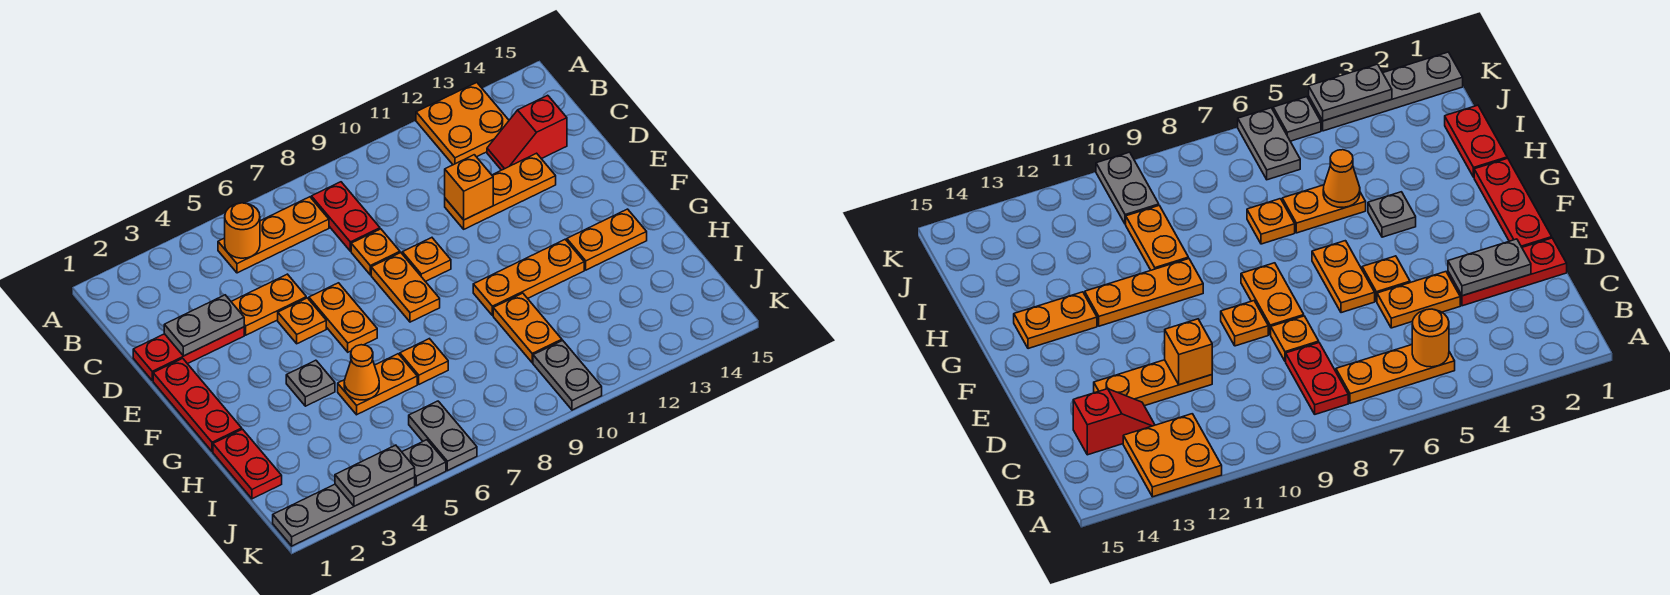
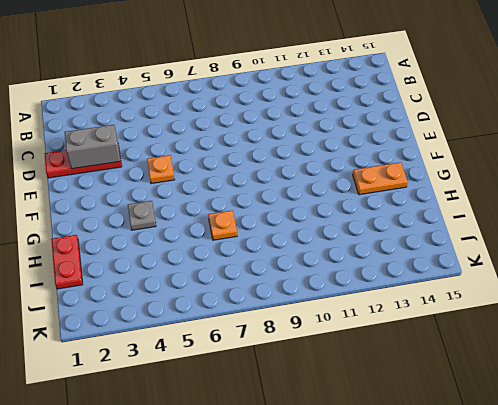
grey brick D2:D3 level 2 -> grey plate D2:D3 level 2
none -> orange plate A12:B13 level 1
none -> orange plate B5:B7 level 1
none -> red plate B8:C8 level 1

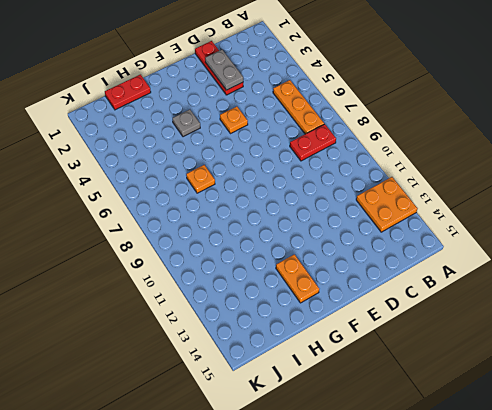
none -> red slope C13:C14 level 1 top 14
none -> orange plate D4:D5 level 1
none -> orange plate D8 level 1

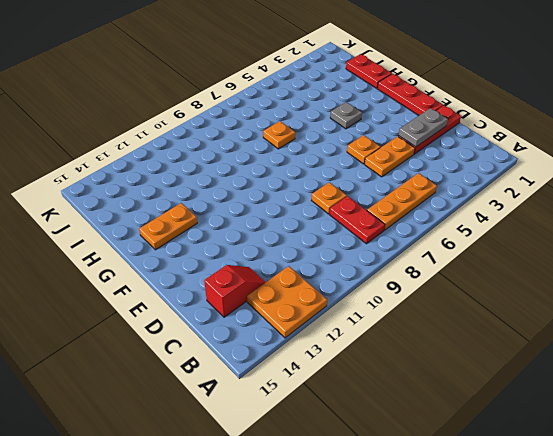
none -> orange plate D11:D13 level 1
none -> orange plate E6:F6 level 1
none -> orange plate E8:F8 level 1

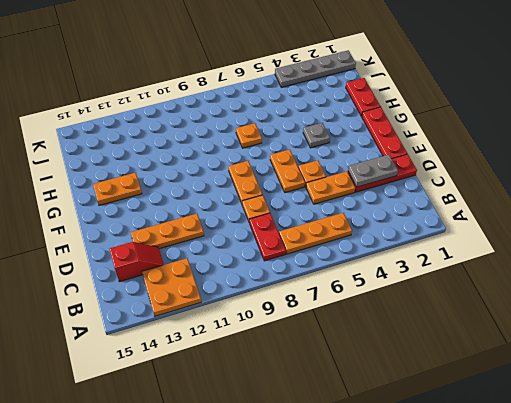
none -> orange plate E9 level 1
none -> orange plate G10:G12 level 1
none -> orange plate H5:H6 level 1

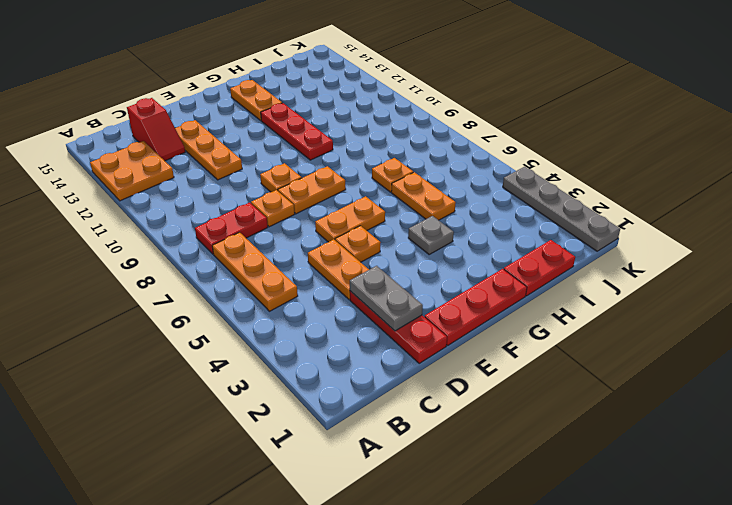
red plate G10:G12 level 1 -> orange plate G10:G12 level 1
none -> orange plate H10:I10 level 1
none -> grey plate J6:K6 level 1
none -> grey plate J10:K10 level 1

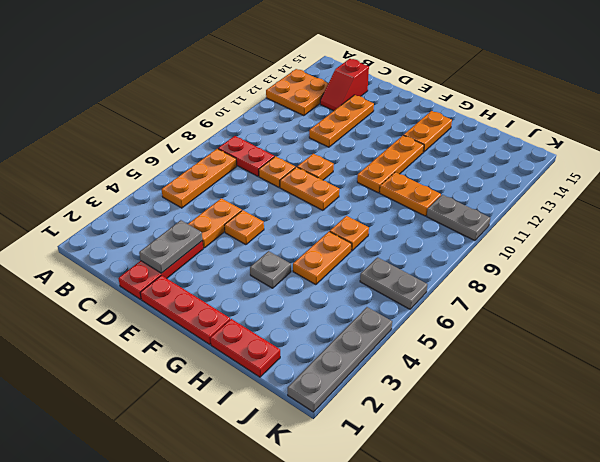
none -> orange plate E6:F6 level 1
none -> grey plate K5 level 1
none -> orange round brick B5 level 2

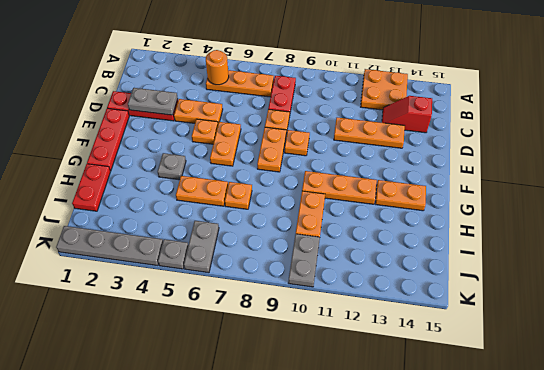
none -> orange brick D11 level 2
none -> orange cone H5 level 2
none -> grey plate K3:K4 level 2

